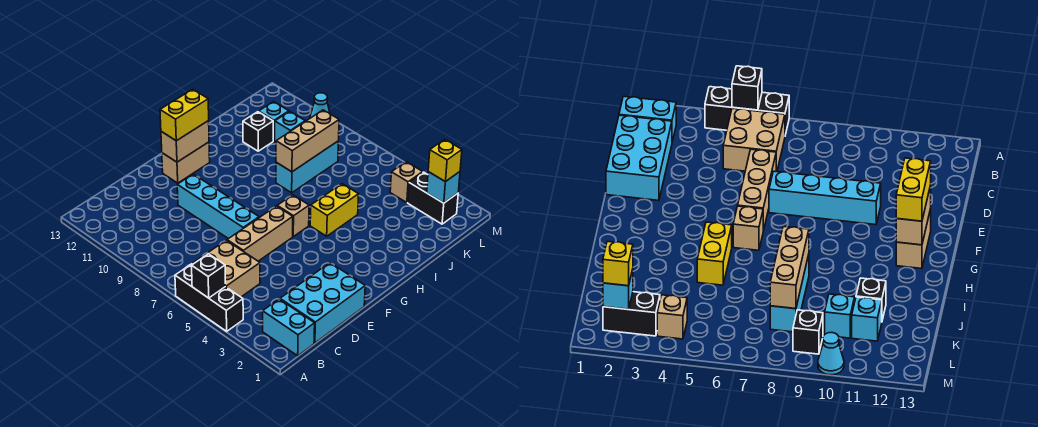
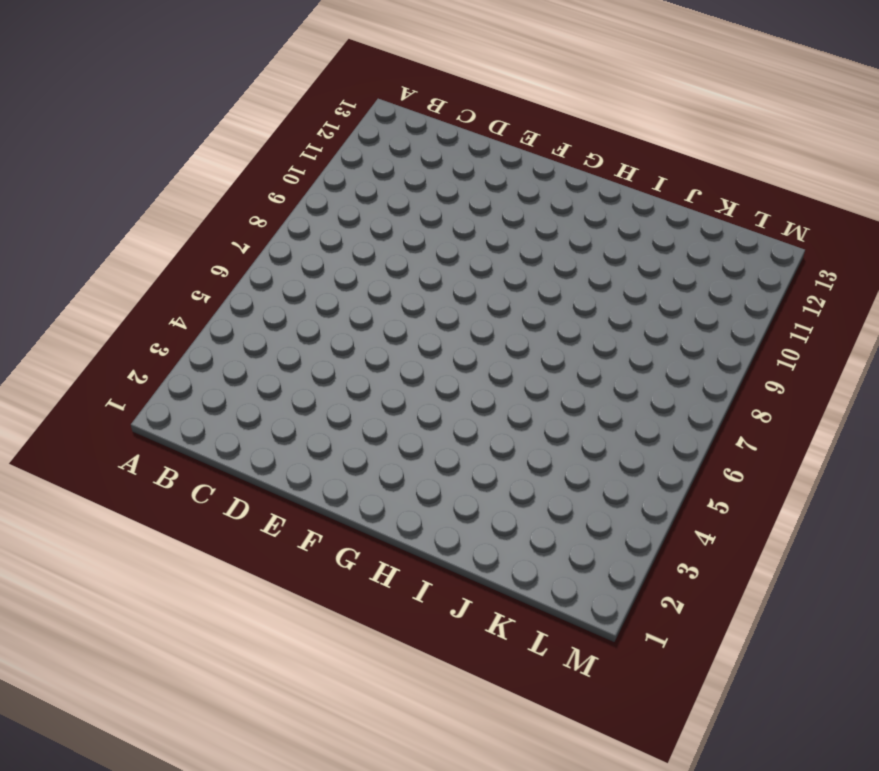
none -> black brick A4:A6 level 1
none -> cyan brick B1:B2 level 1
none -> tan brick B5:C6 level 1

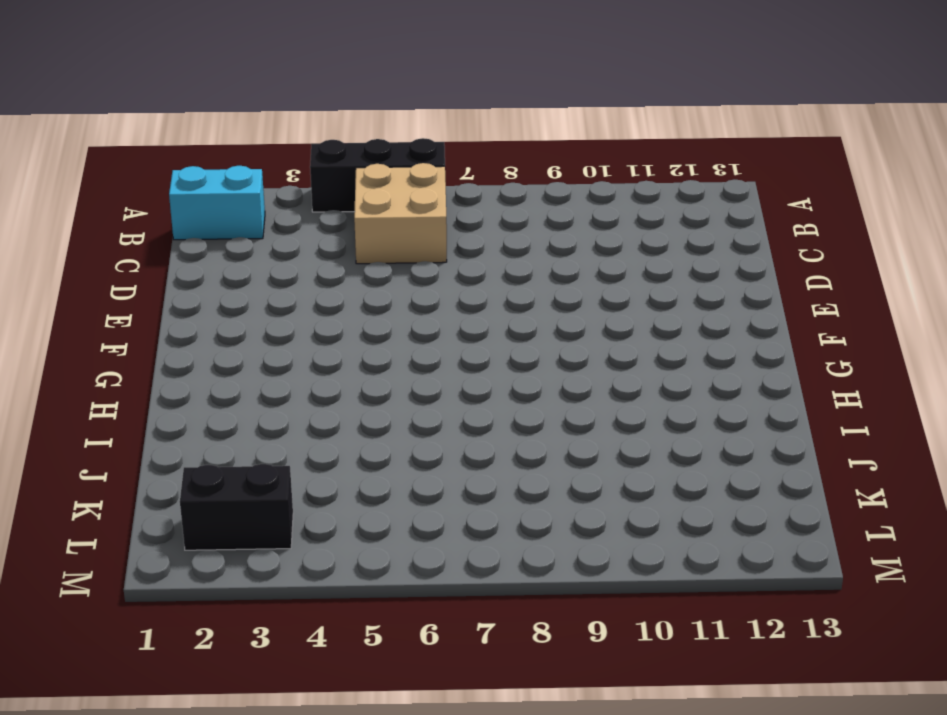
none -> cyan brick C1:E2 level 1
none -> tan brick D6:F6 level 1
none -> cyan brick E7:E10 level 1

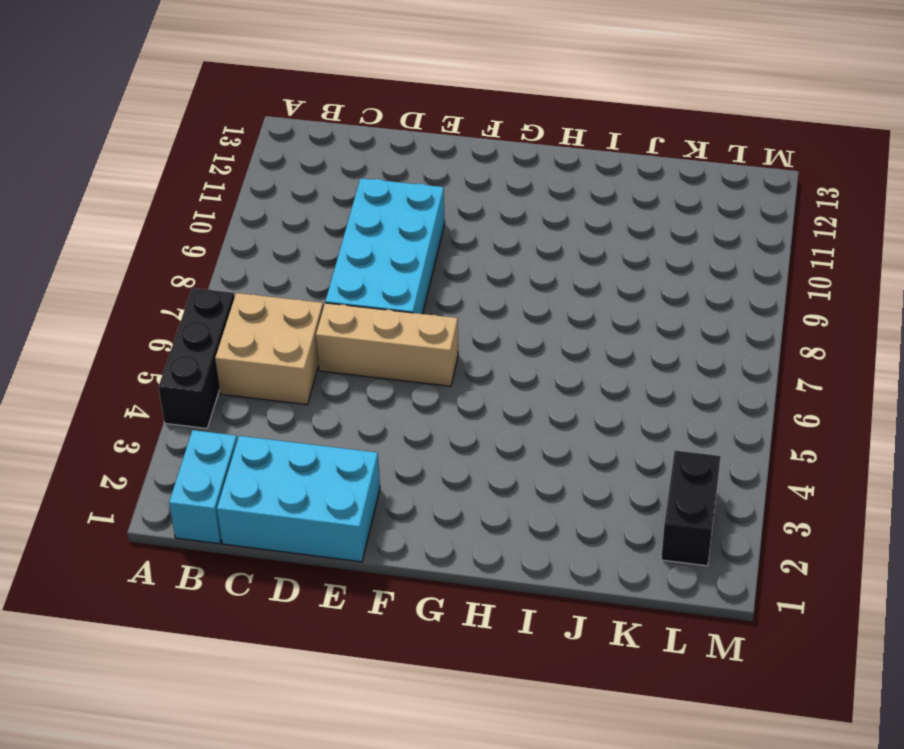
cyan brick D7:E10 level 1 -> cyan brick E7:E10 level 1
none -> tan brick F12:G12 level 1
none -> tan brick G6 level 1
none -> yellow brick H5:I5 level 1

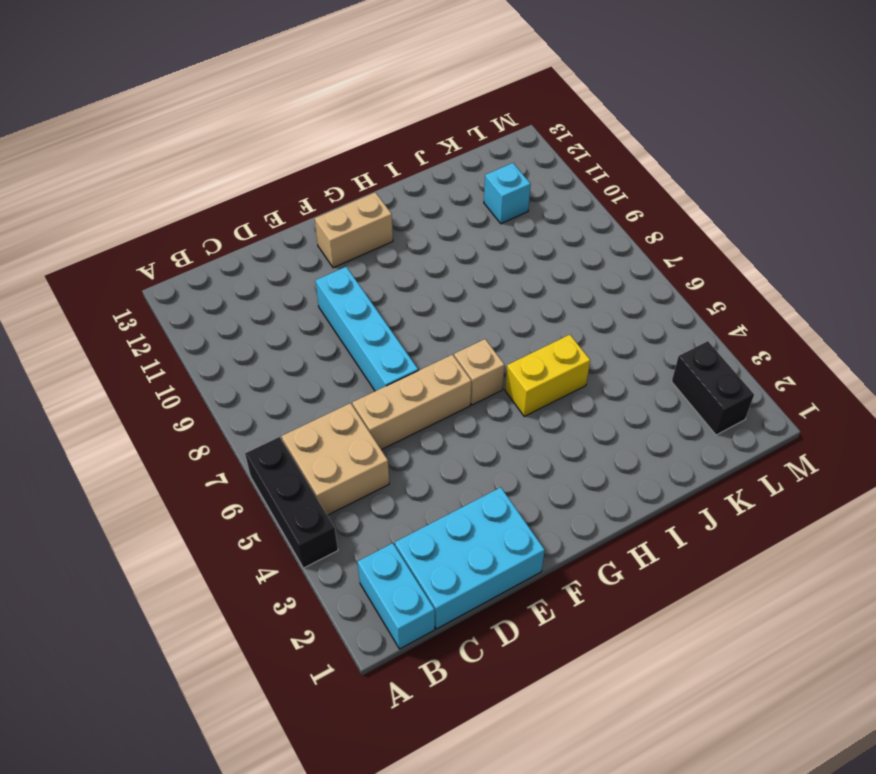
none -> cyan brick I8:K8 level 1
none -> black brick J11 level 1
none -> cyan brick K10 level 1

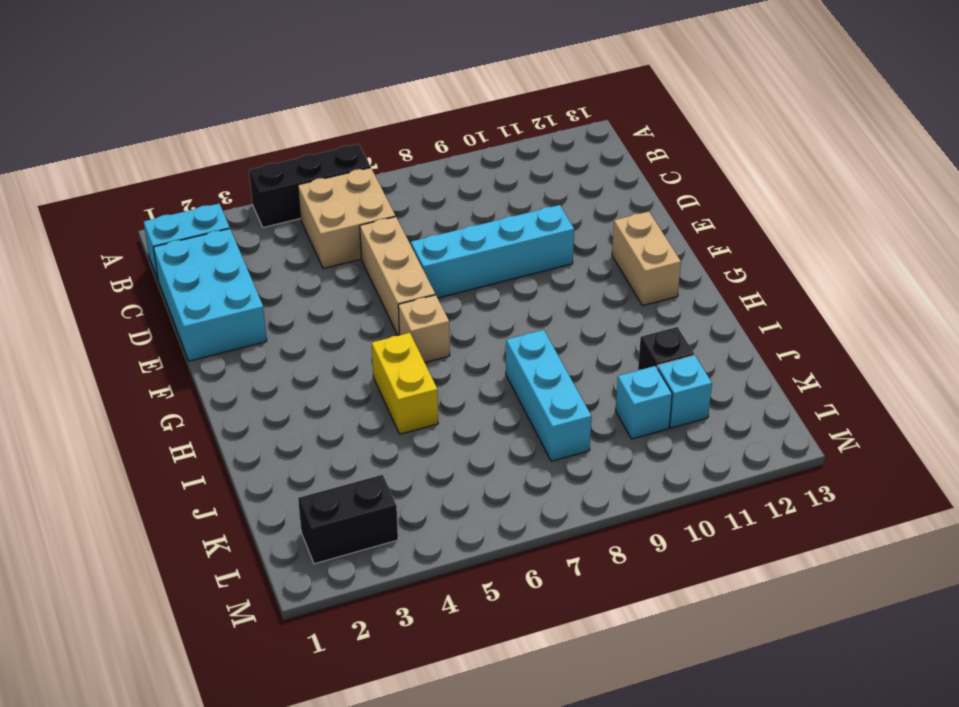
none -> tan brick L4 level 1
none -> black brick L9 level 1
none -> cyan cone M10 level 1

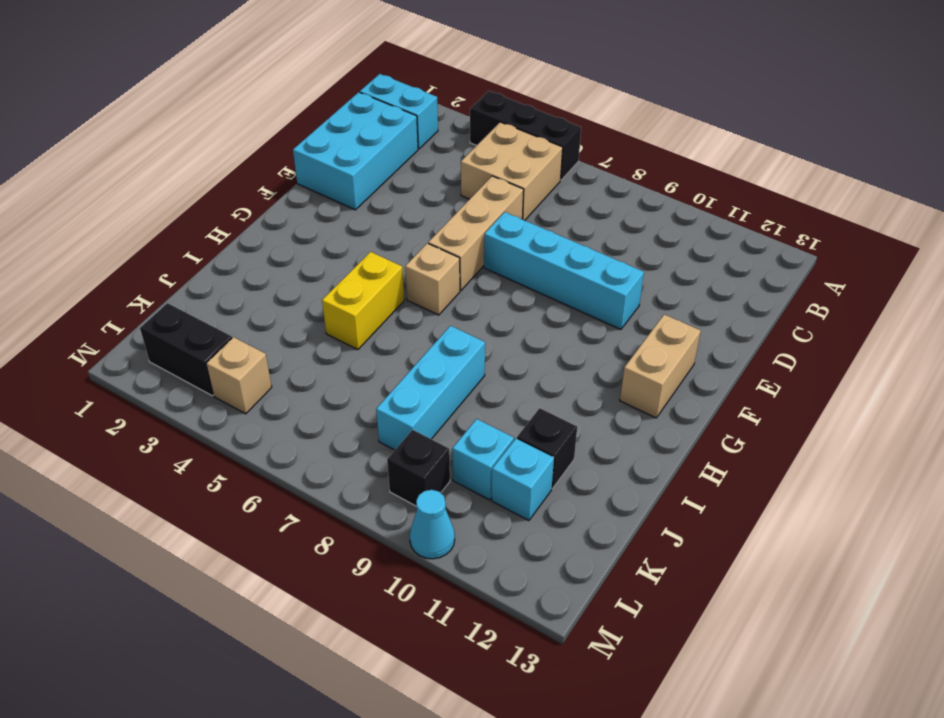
none -> black brick A5 level 2
none -> tan brick F12:G12 level 2
none -> tan brick I8:K8 level 2

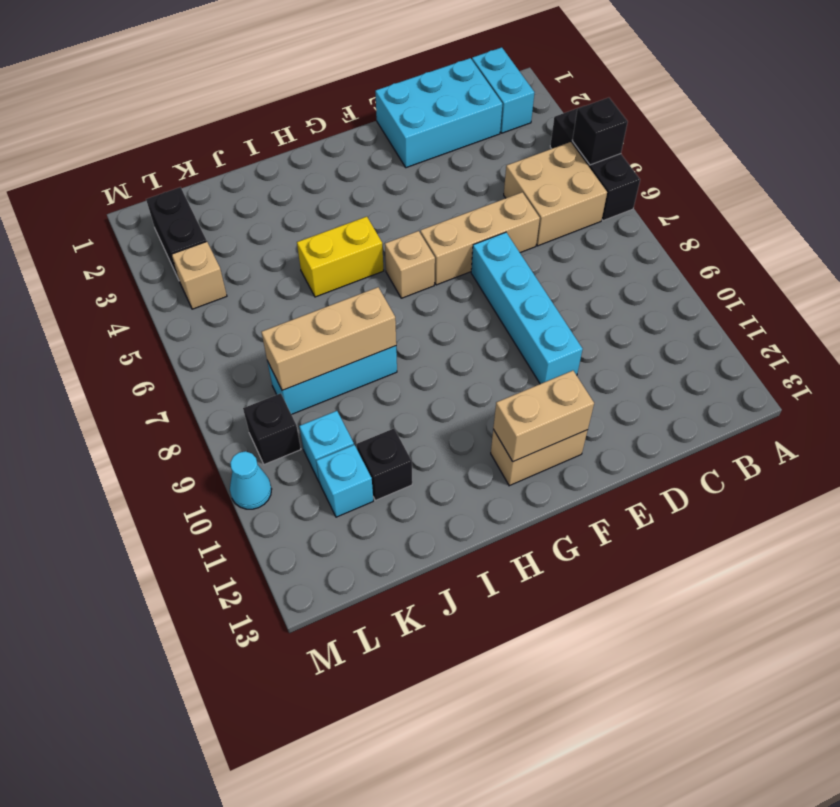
none -> cyan brick L2 level 2
none -> yellow brick F12:G12 level 3
none -> yellow brick L2 level 3

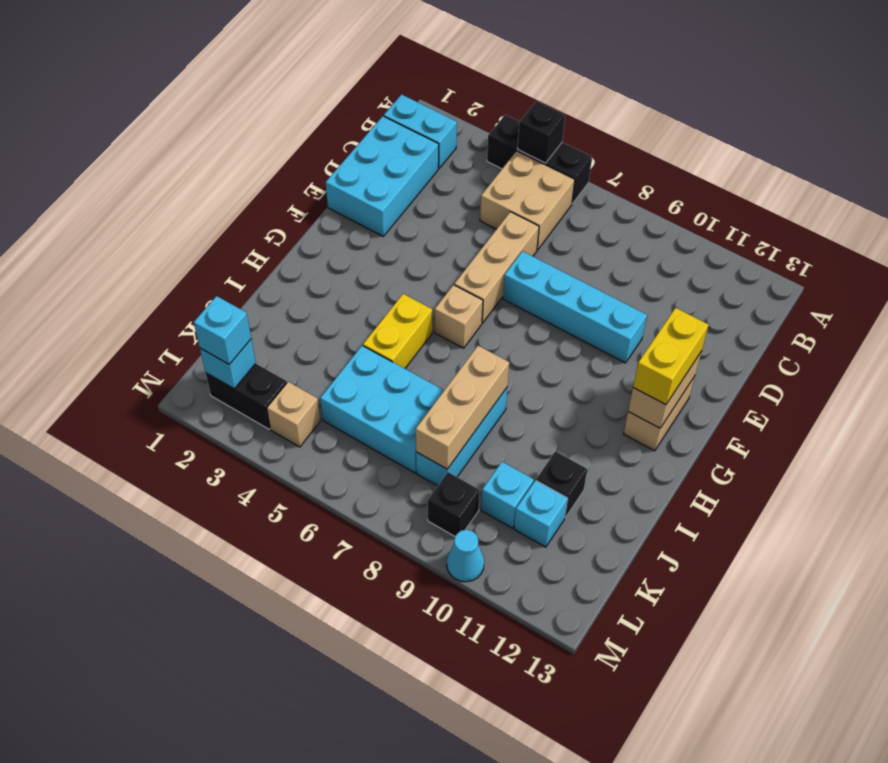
cyan brick J5:K7 level 1 -> none
cyan brick L2 level 3 -> yellow brick L2 level 3

